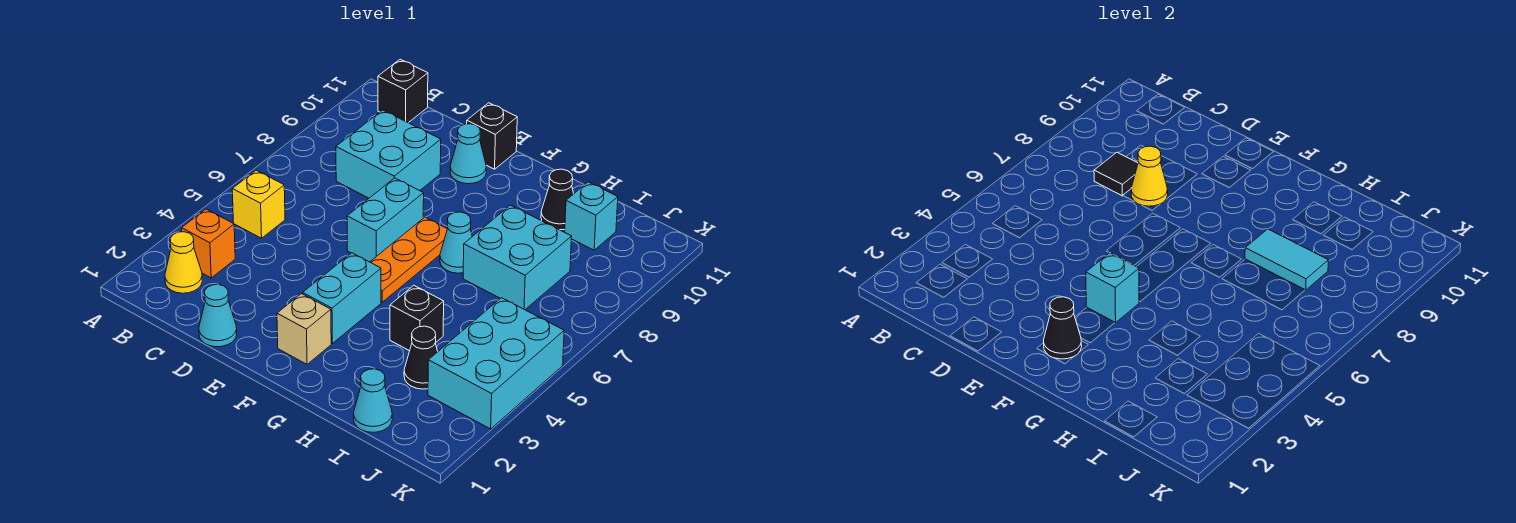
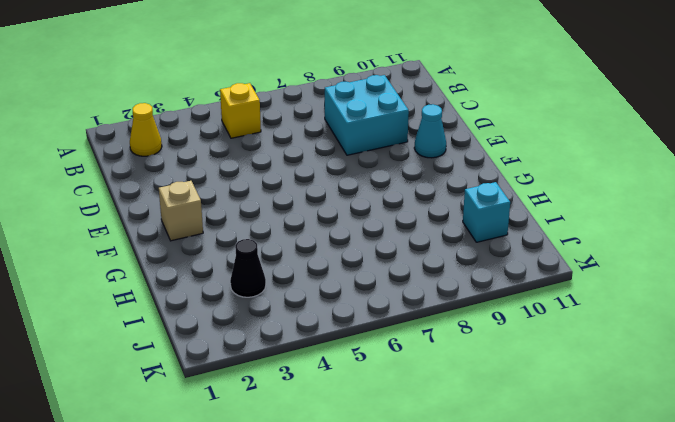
none -> orange brick B3 level 1
none -> black brick B11 level 1
none -> cyan cone D1 level 1

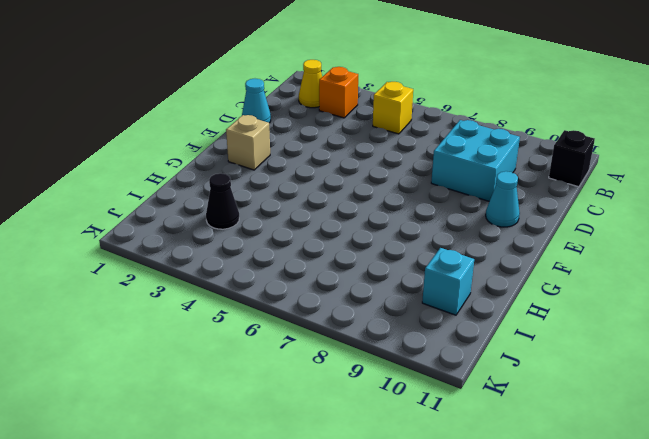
none -> cyan brick E6:E7 level 1
none -> black brick E11 level 1
none -> cyan brick F3:F4 level 1

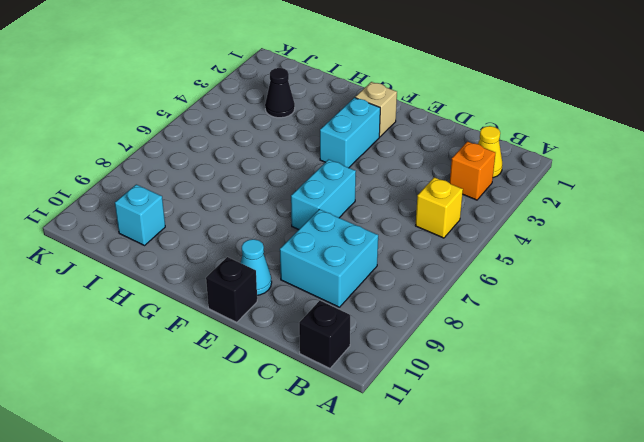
none -> cyan cone D1 level 1
none -> orange plate F5:F7 level 1
none -> cyan cone G7 level 1

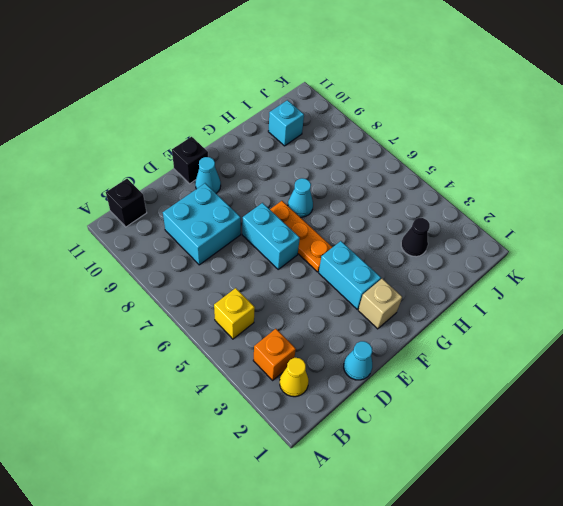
none -> black brick H4 level 1
none -> cyan brick H7:I8 level 1
none -> black cone H10 level 1

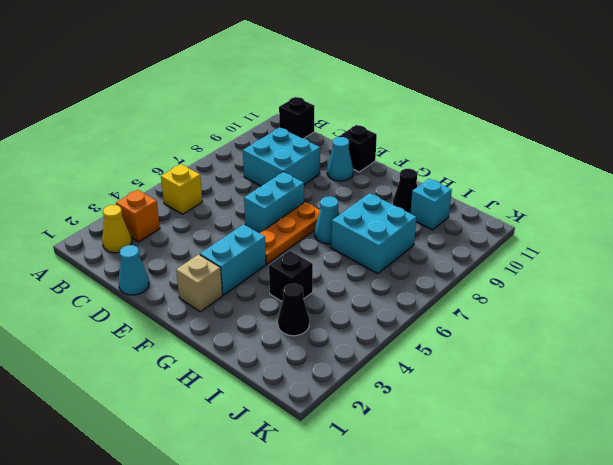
none -> cyan cone I1 level 1
none -> cyan brick J3:K5 level 1
none -> black tile C8 level 2

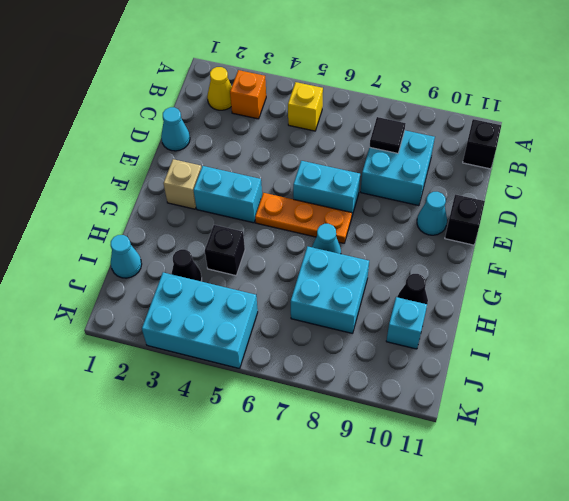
none -> yellow cone D8 level 2
none -> black cone F2 level 2
none -> cyan brick F4 level 2

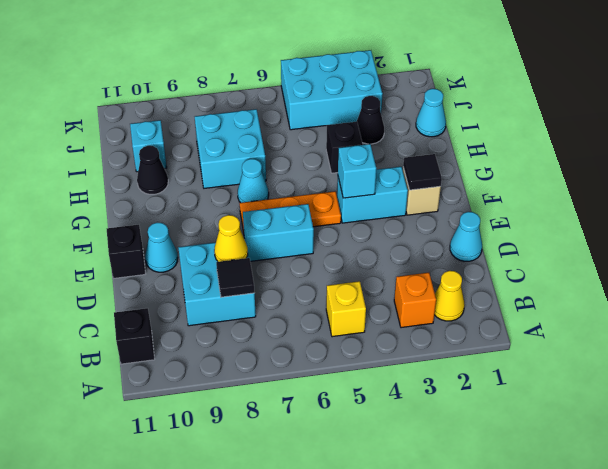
black tile F2 level 2 -> black cone F2 level 2
none -> cyan tile H8:I8 level 2

